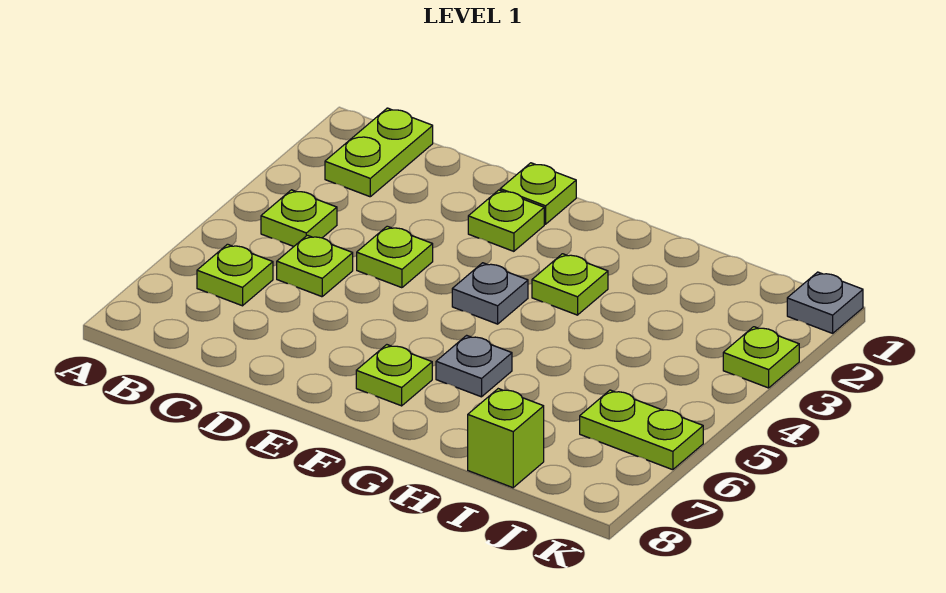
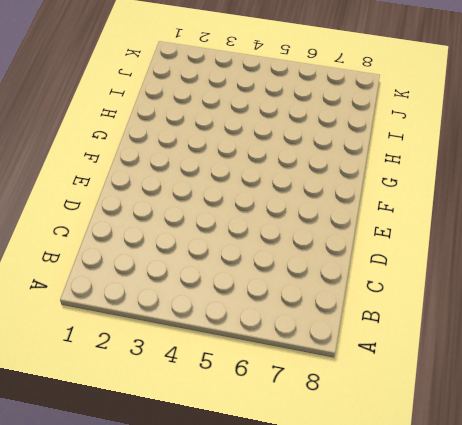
none -> lime plate B1:B2 level 1
none -> lime plate B4 level 1
none -> lime plate B6 level 1

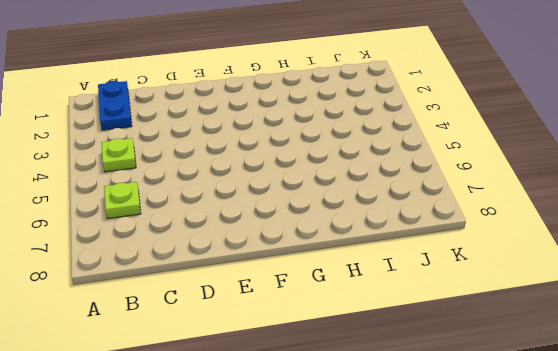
blue plate B1:B2 level 1 -> lime plate B1:B2 level 1
none -> lime plate C5 level 1
none -> lime plate D4 level 1
none -> lime plate E1 level 1

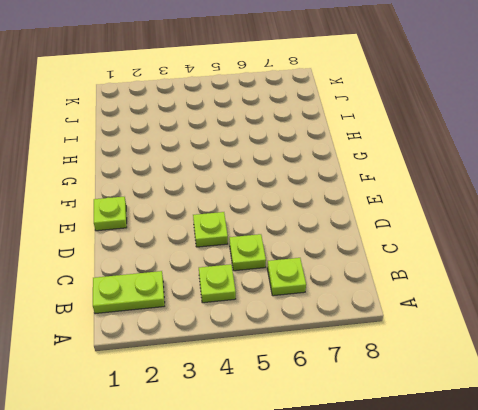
none -> lime plate E2 level 1
none -> grey plate F4 level 1
none -> lime plate F7 level 1

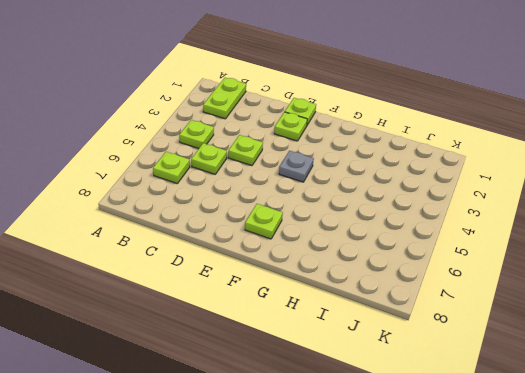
none -> lime plate G3 level 1
none -> grey plate G6 level 1
none -> lime brick I8 level 1

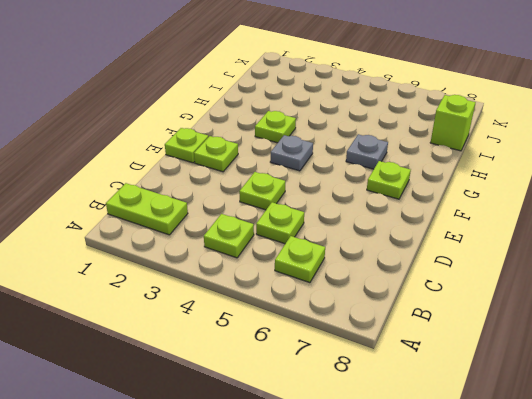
none -> lime plate J6:K6 level 1
none -> grey plate K1 level 1
none -> lime plate K3 level 1

